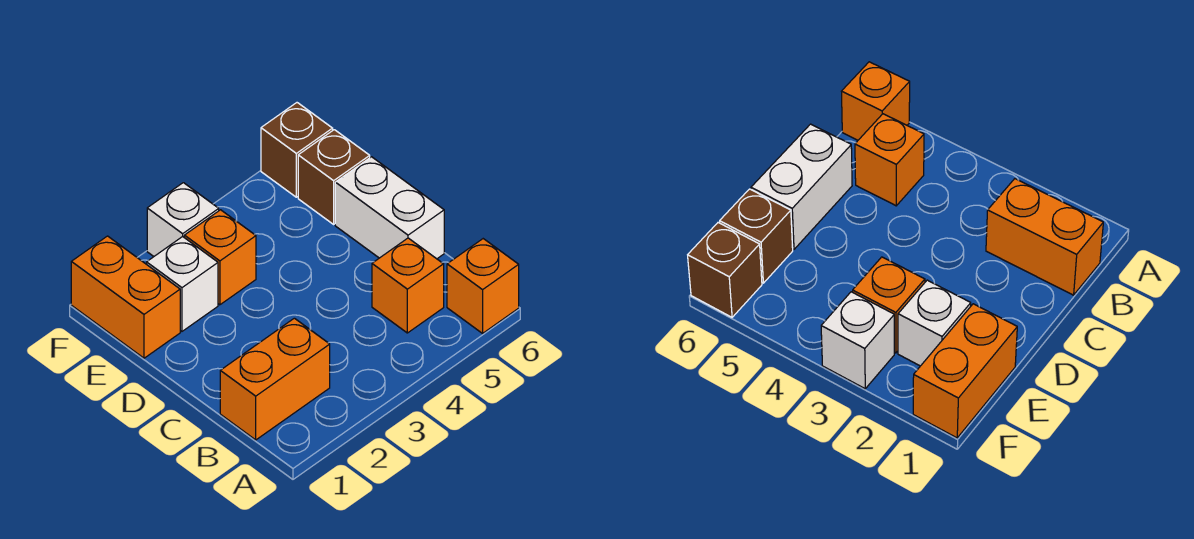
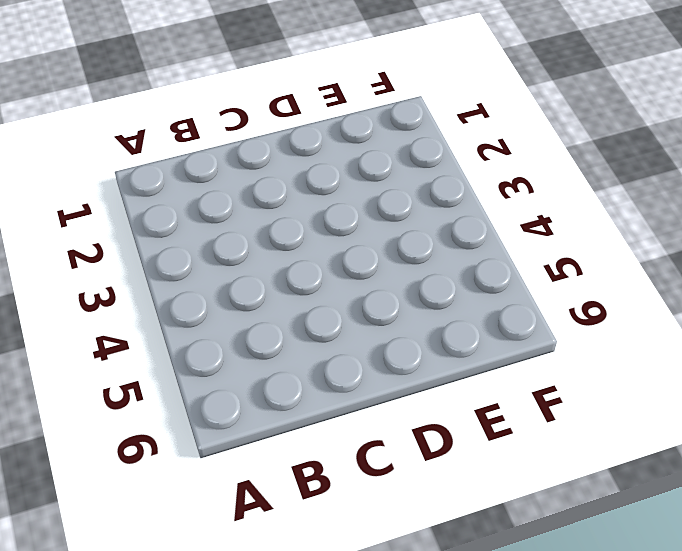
none -> orange brick A6 level 1
none -> orange brick B1:B2 level 1

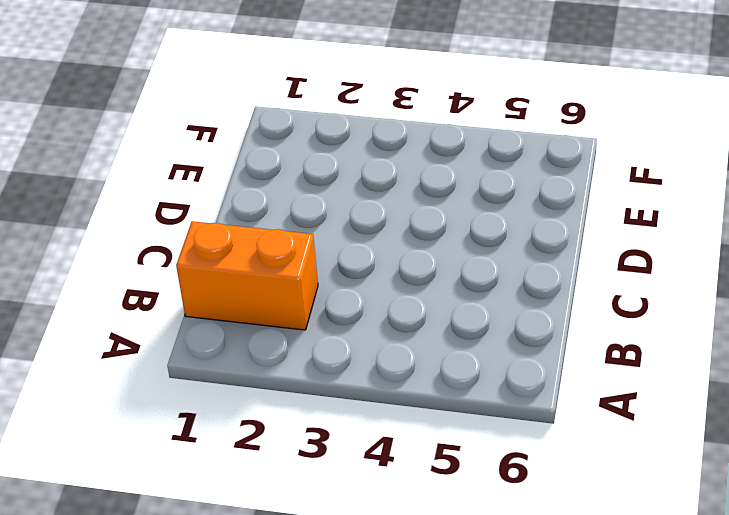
none -> orange brick A6 level 1
none -> orange brick B5 level 1

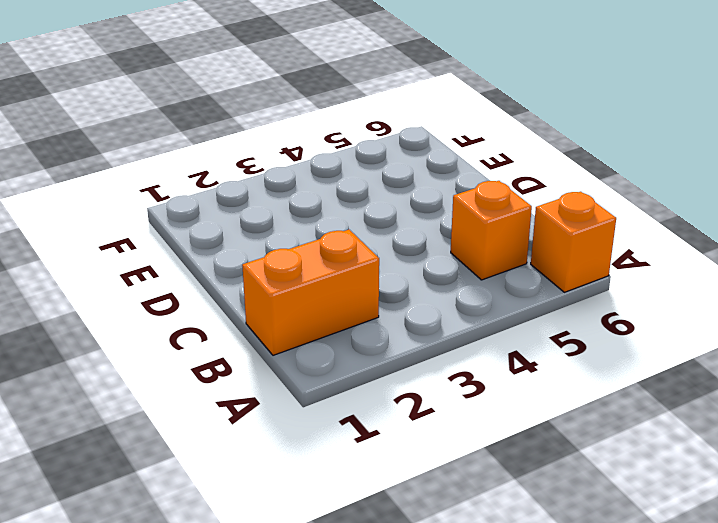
none -> white brick C6:D6 level 1
none -> orange brick E1:F1 level 1

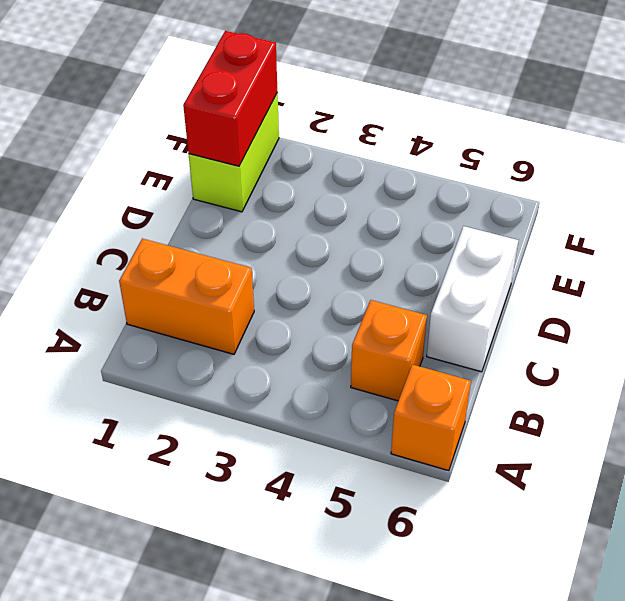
lime brick E1:F1 level 1 -> orange brick E1:F1 level 1
red brick E1:F1 level 2 -> none
none -> white brick E2 level 1
none -> orange brick E3 level 1

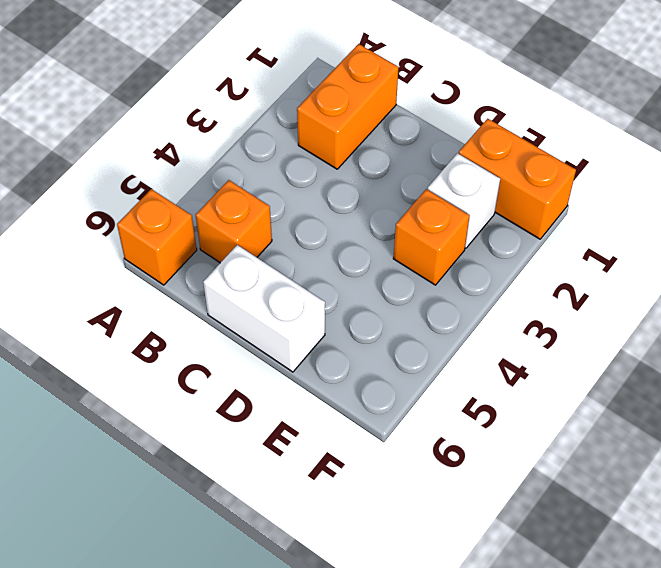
none -> brown brick E6 level 1
none -> white brick F3 level 1

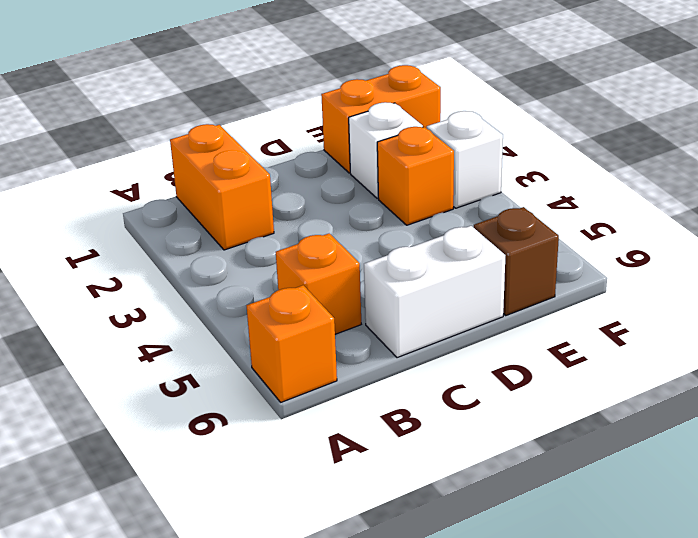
none -> brown brick F6 level 1

